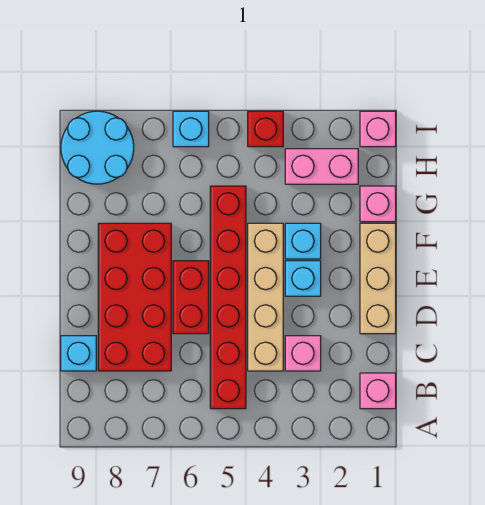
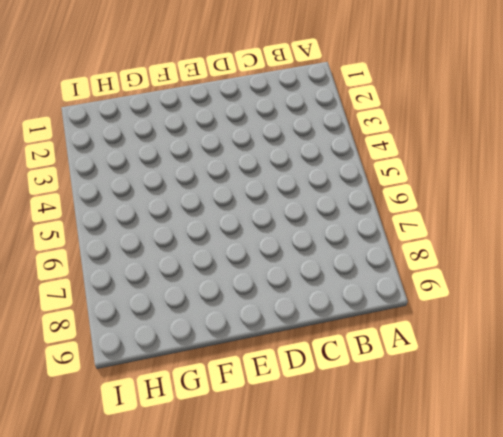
none -> pink brick B1 level 1
none -> red brick B5:G5 level 1
none -> pink brick C3 level 1

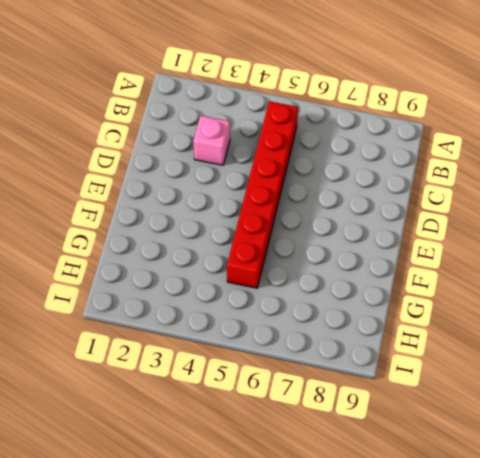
none -> pink brick B1 level 1
none -> tan brick C4:F4 level 1
none -> red brick C7:F8 level 1

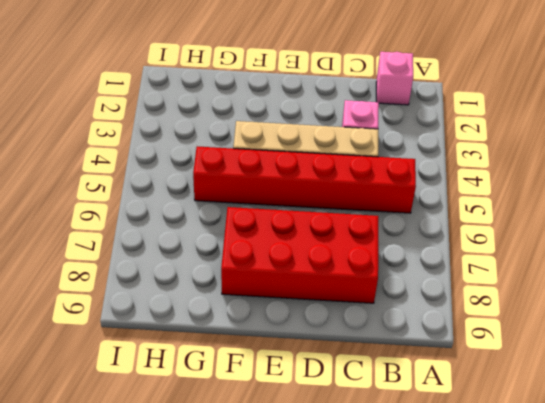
none -> cyan brick C9 level 1
none -> tan brick D1:F1 level 1
none -> red brick D6:E6 level 1

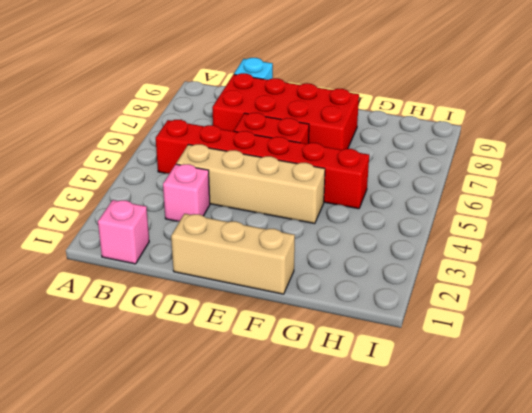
none -> cyan brick E3 level 1
none -> cyan brick F3 level 1
none -> pink brick G1 level 1

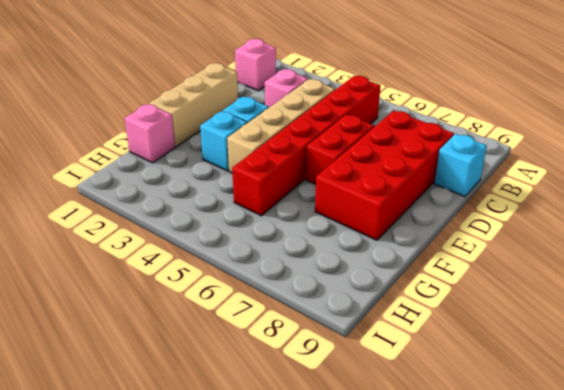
none -> pink brick H2:H3 level 1
none -> cyan round brick H8:I9 level 1
none -> pink brick I1 level 1

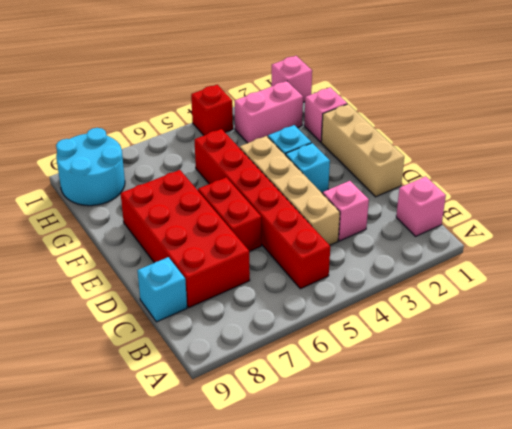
none -> cyan brick I6 level 1

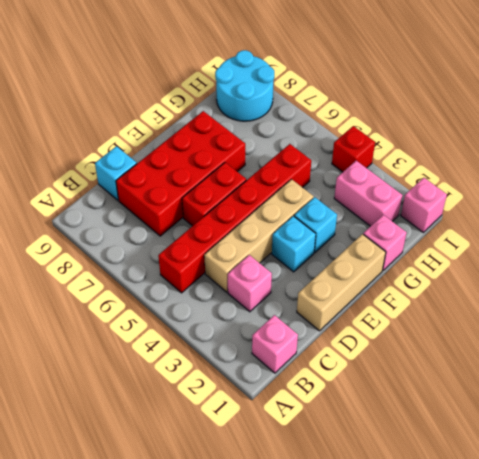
none -> cyan brick I6 level 1

